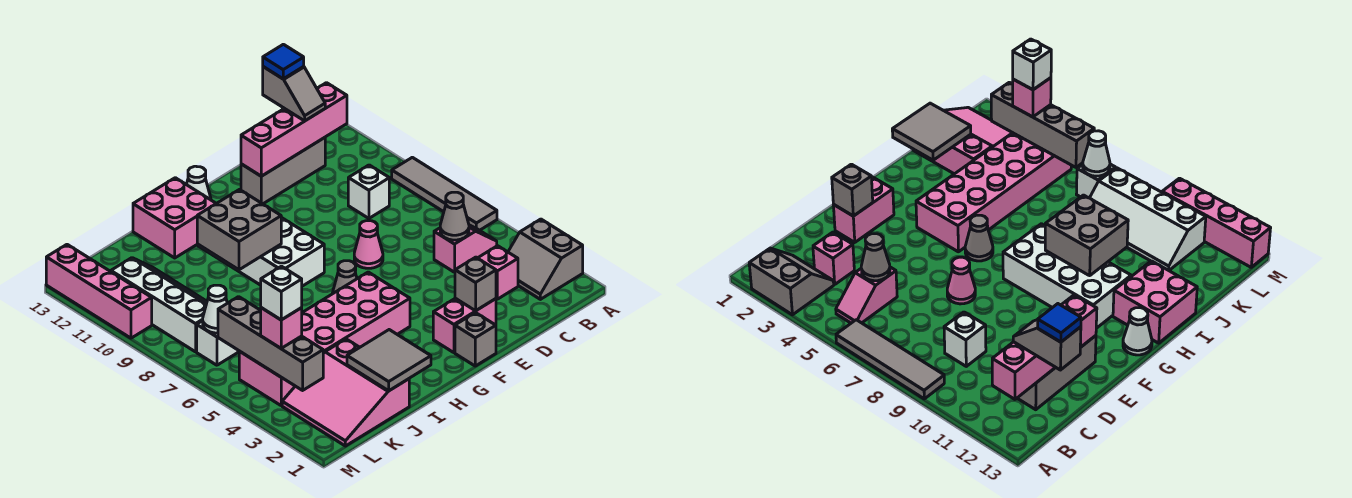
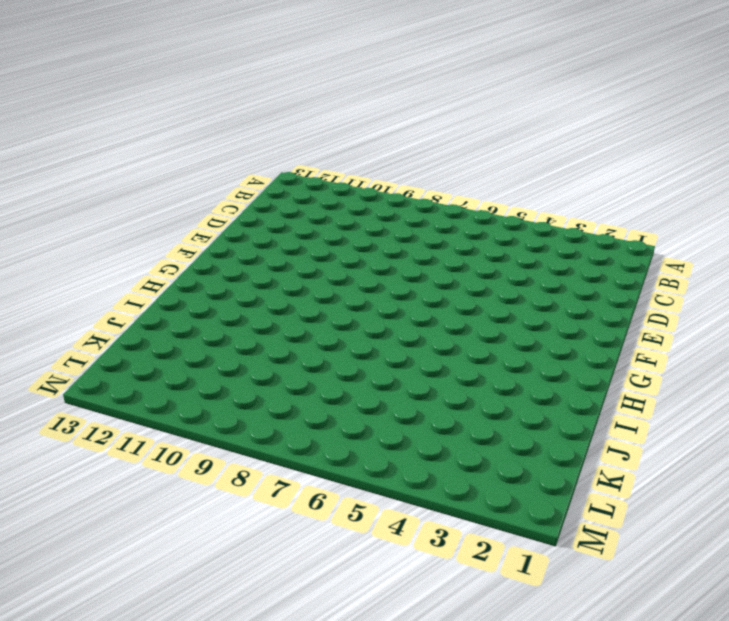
none -> grey slope A2:B3 level 1 top A
none -> grey tile A6:A9 level 1
none -> pink slope B5:C5 level 1 top C

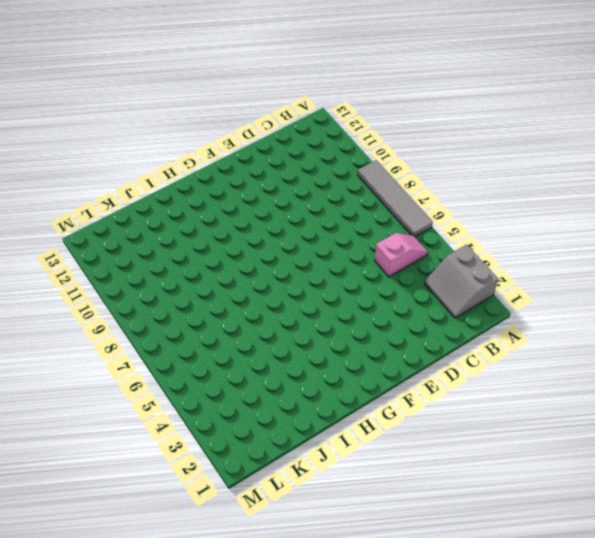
none -> pink brick C3 level 1
none -> white brick C9 level 1
none -> grey brick C12:E12 level 1

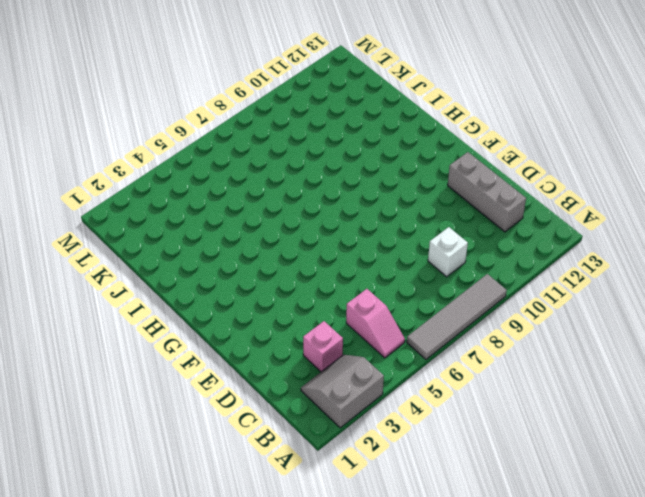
none -> pink brick E2:F2 level 1
none -> pink cone E7 level 1
none -> grey brick F1 level 1

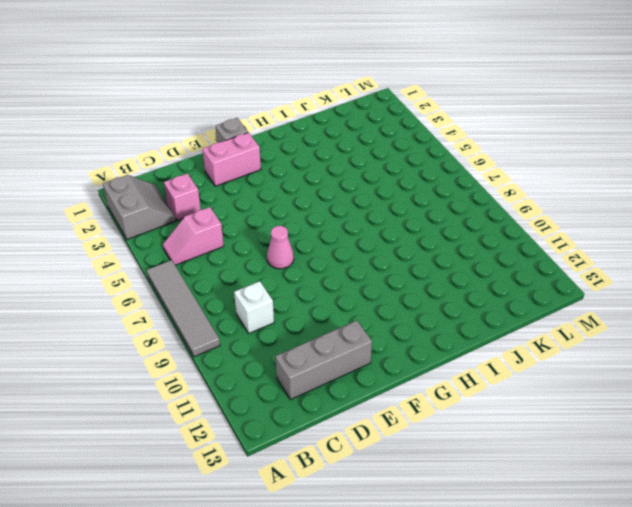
none -> pink brick G4:L5 level 1
none -> grey cone G6 level 1
none -> white brick G8:H11 level 1

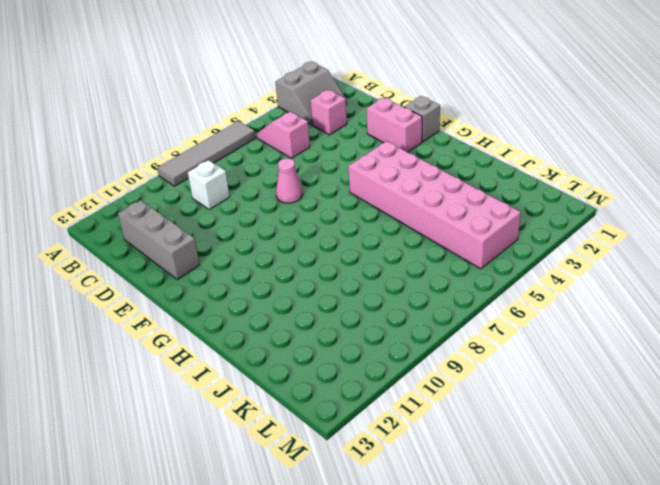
none -> grey cone G6 level 1
none -> white brick G8:H11 level 1
none -> white cone G13 level 1

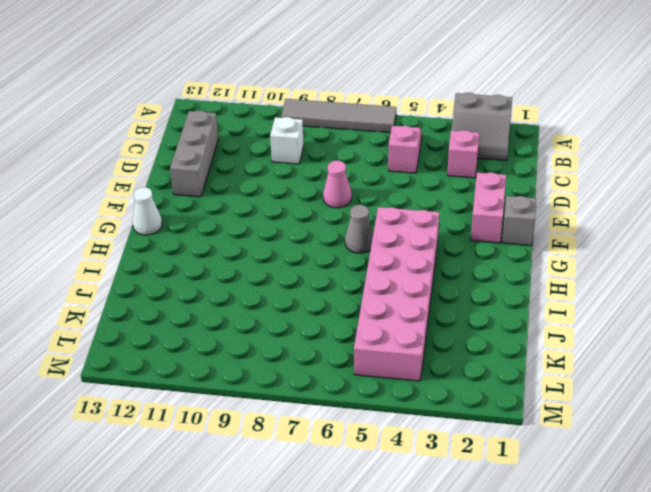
none -> white brick G8:H11 level 1
none -> pink brick H12:I13 level 1
none -> pink slope J1:L3 level 1 top J

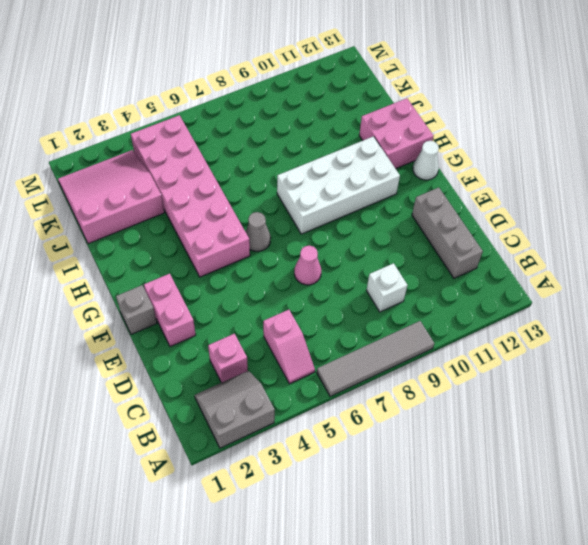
none -> white slope K8:L11 level 1 top L
none -> white brick L7 level 1
none -> pink brick M10:M13 level 1

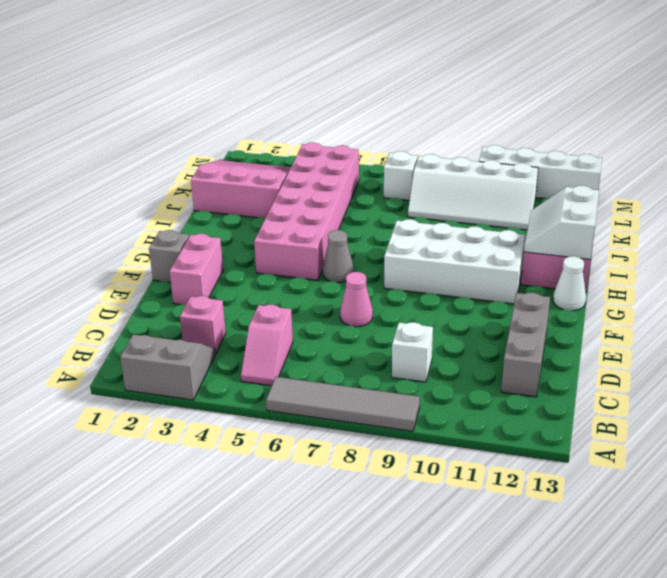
white slope H12:I13 level 2 top 13 -> none
white brick M10:M13 level 1 -> pink brick M10:M13 level 1
none -> pink brick B12:E12 level 2
none -> grey cone C5 level 2
none -> grey brick E2 level 2

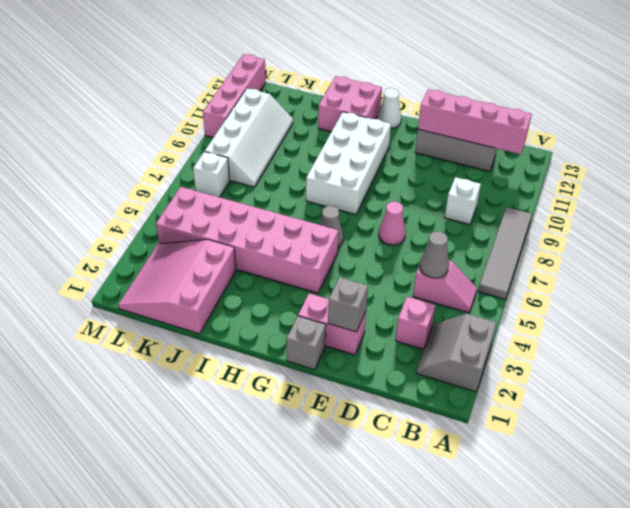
none -> grey brick H9:I10 level 2
none -> grey tile I1:J2 level 2
none -> grey brick L3:L6 level 2

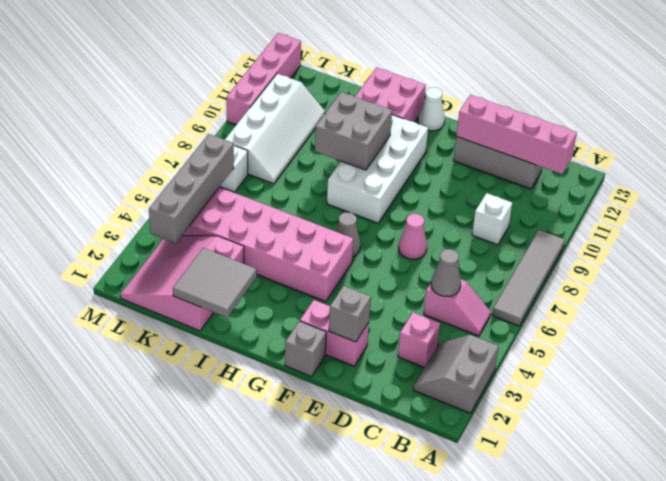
none -> white cone L7 level 2
none -> grey slope C12:C13 level 3 top 13
none -> pink brick L4 level 3

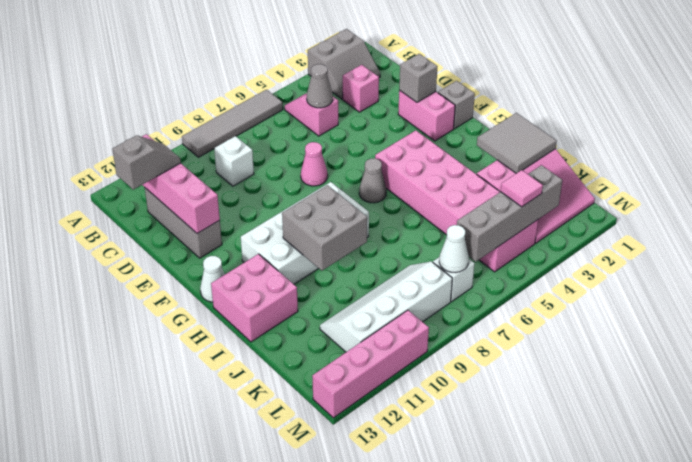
pink tile L4 level 3 -> pink brick L4 level 3
none -> blue tile C13 level 4
none -> white brick L4 level 4

